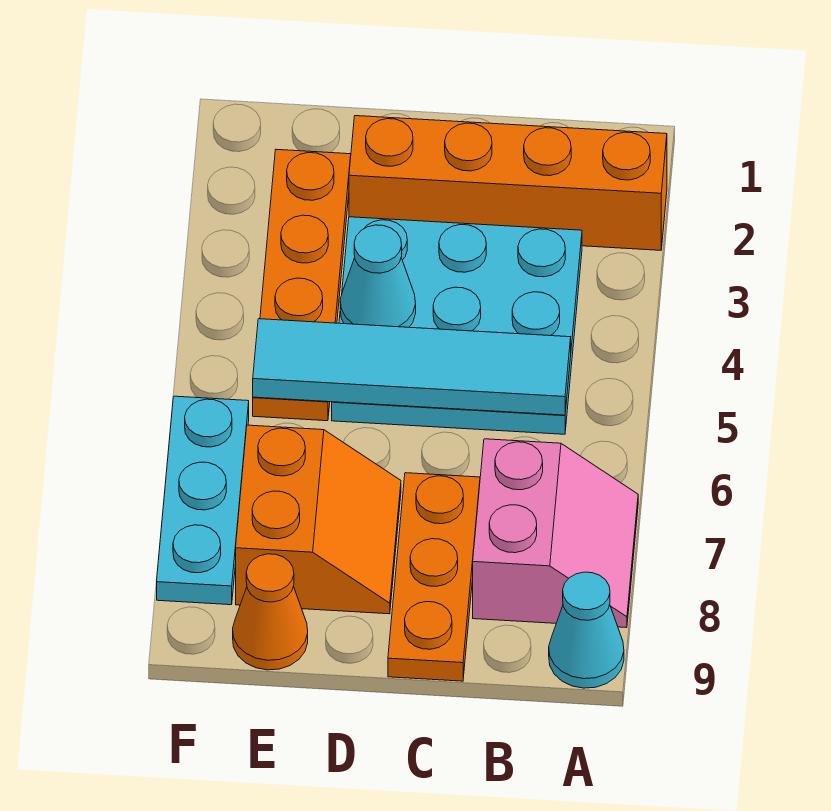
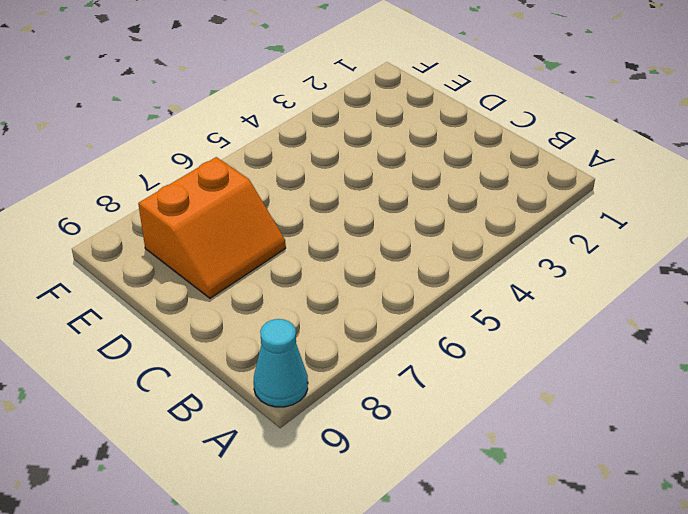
none -> orange brick A2:D2 level 1
none -> pink slope A7:B8 level 1 top B

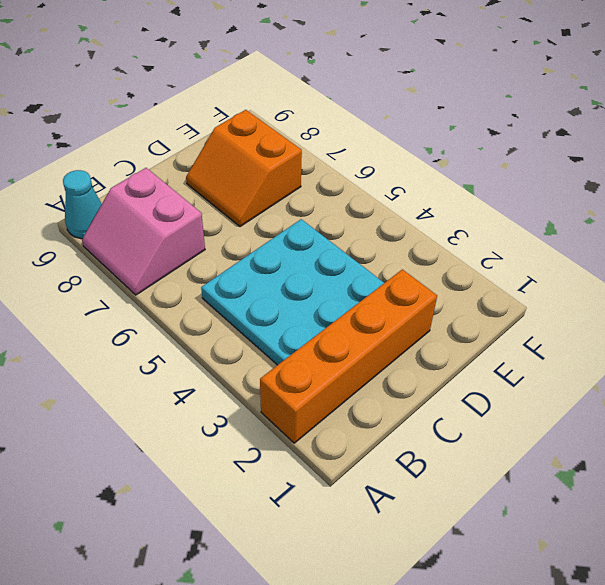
none -> orange plate C7:C9 level 1
none -> orange plate E2:E5 level 1

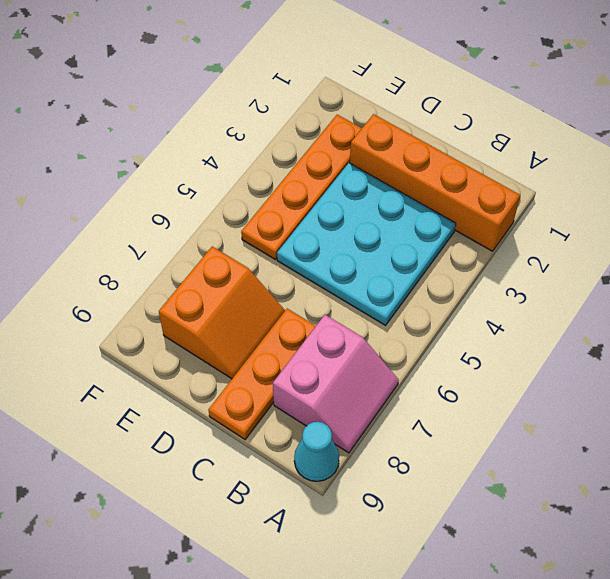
none -> orange cone E9 level 1
none -> cyan plate F6:F8 level 1

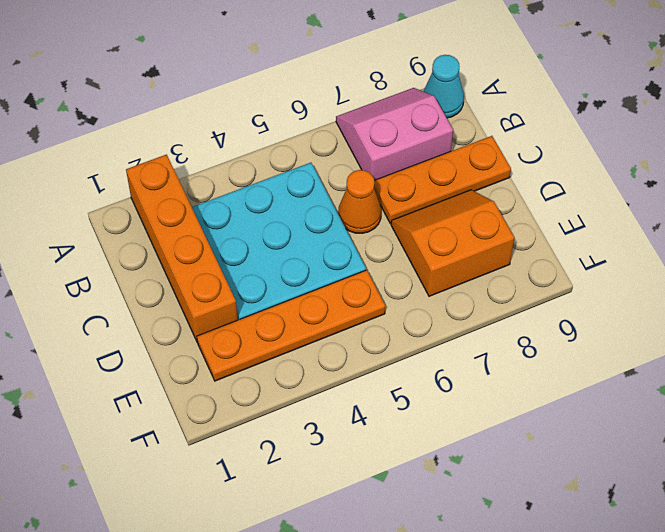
orange cone C6 level 1 -> orange cone E9 level 1
none -> cyan plate F6:F8 level 1
none -> cyan tile B5:E5 level 2

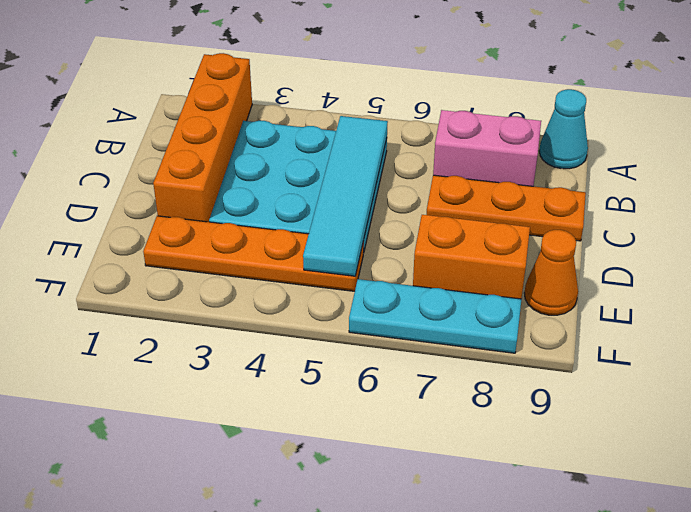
none -> cyan cone D4 level 2

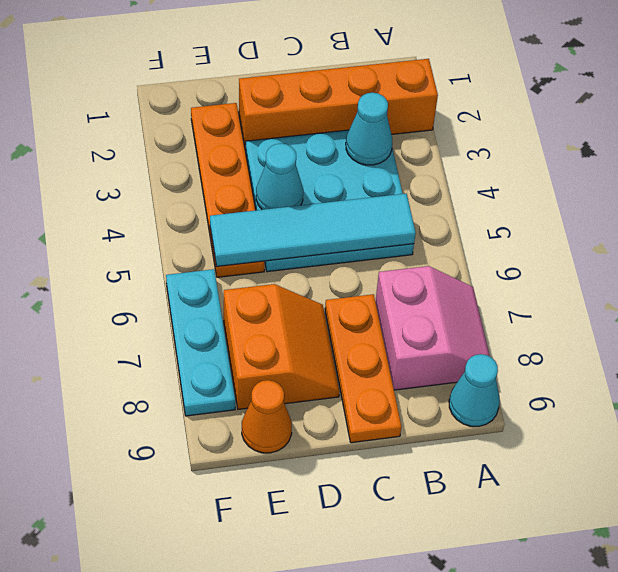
cyan cone B3 level 2 -> none

